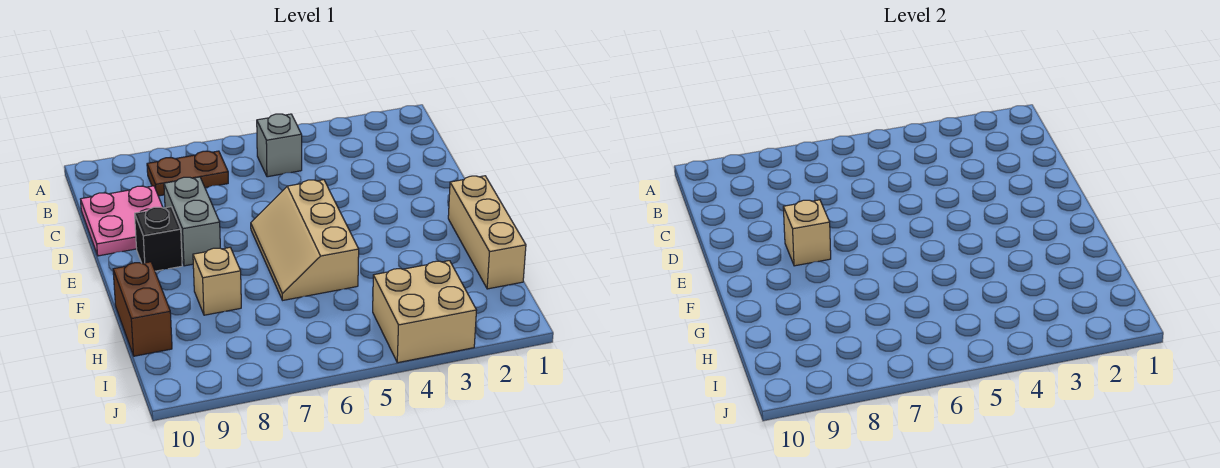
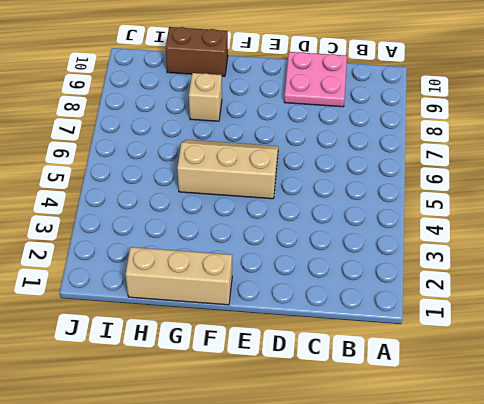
none -> grey brick B5 level 1
none -> brown plate B7:B8 level 1

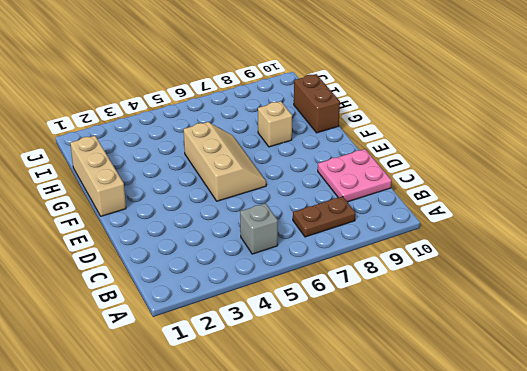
none -> grey brick D8:E8 level 1
none -> black brick E9 level 1

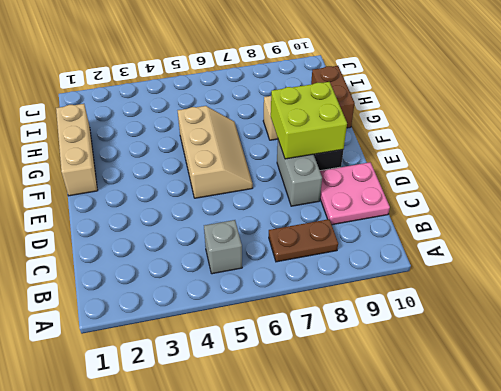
lime brick E8:F9 level 2 -> tan brick E8 level 2
none -> tan brick I3:J4 level 1

